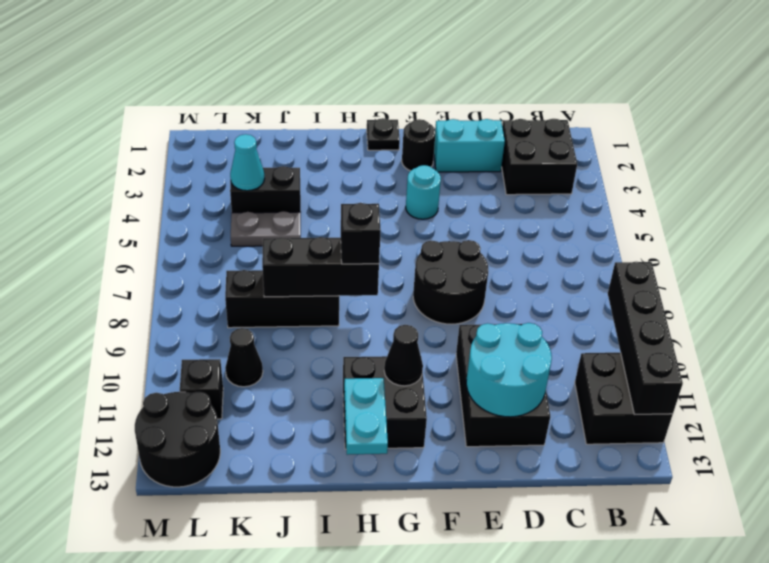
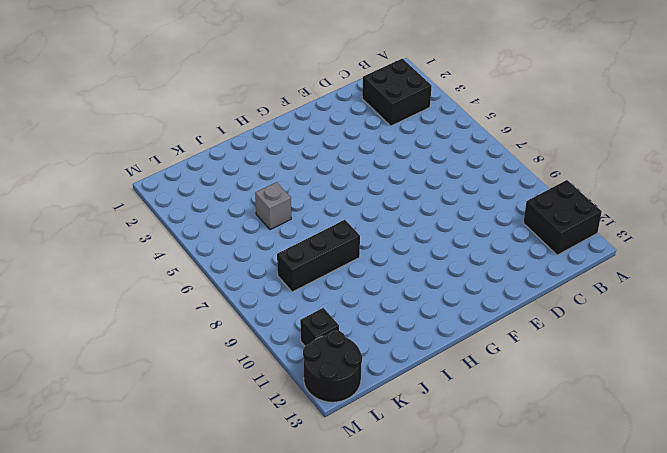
grey brick J5 level 1 -> grey plate J5:K5 level 1
none -> cyan brick D2:E2 level 1
none -> black brick D10:E12 level 1
none -> black round brick E7:F8 level 1

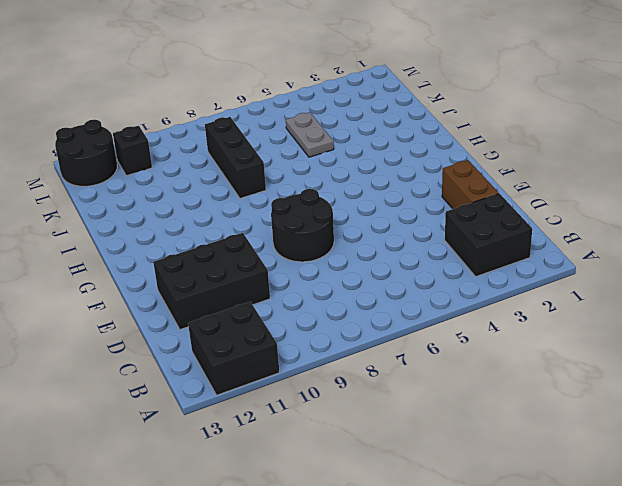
brown brick D2:E2 level 1 -> cyan brick D2:E2 level 1
none -> black round brick F2 level 1
none -> cyan round brick F4 level 1
none -> black plate G1 level 1

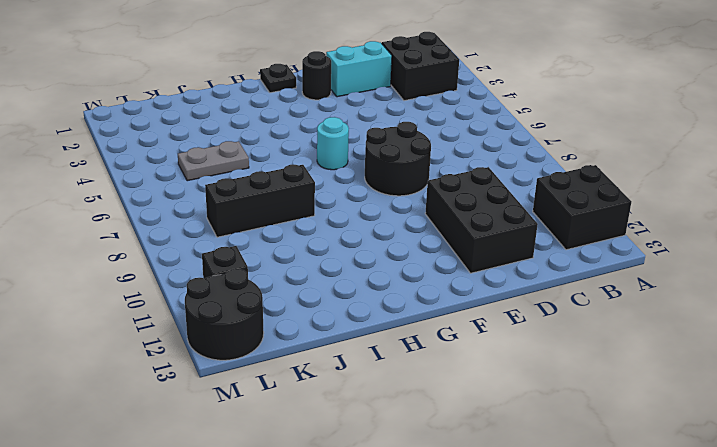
cyan round brick G6 level 1 -> cyan round brick F4 level 1
none -> black brick G11:H12 level 1
none -> black brick J4:K4 level 1
none -> black cone K10 level 1

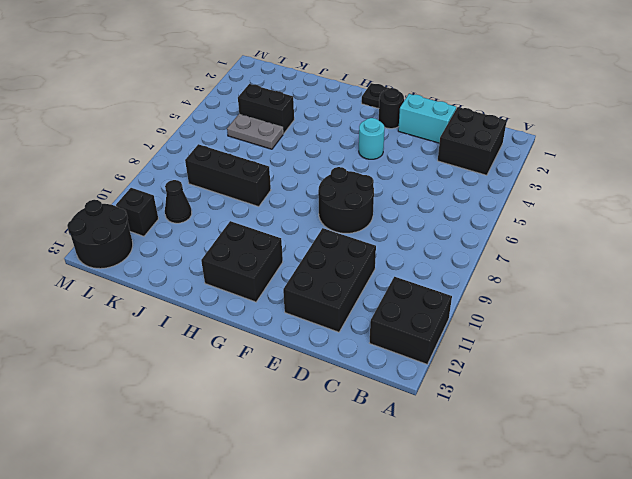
none -> black brick A9:A12 level 2
none -> cyan round brick D11:E12 level 2
none -> black cone G11 level 2

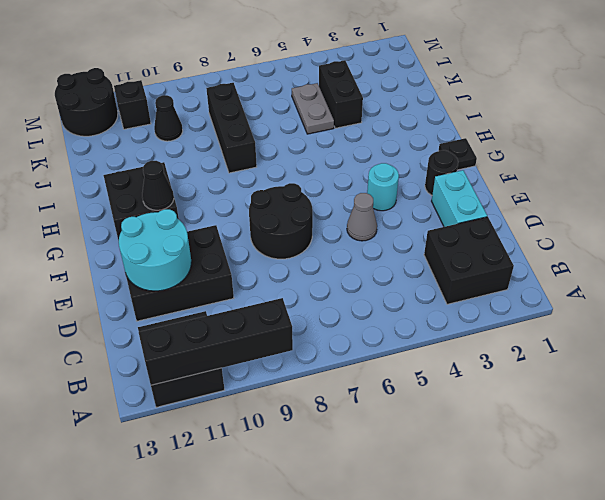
grey cone E5 level 1 -> none
none -> black brick H8:J8 level 2
none -> cyan plate H12:H13 level 2
none -> cyan cone K4 level 2

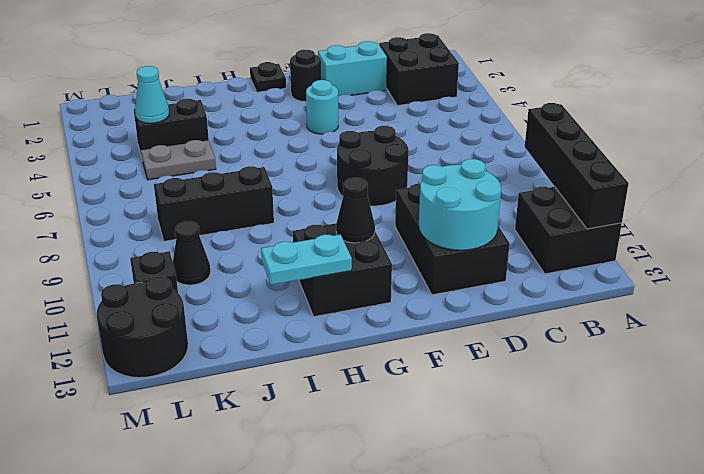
cyan plate H12:I12 level 2 -> cyan plate H12:H13 level 2
none -> black brick H8:J8 level 2
none -> black brick H8 level 3

